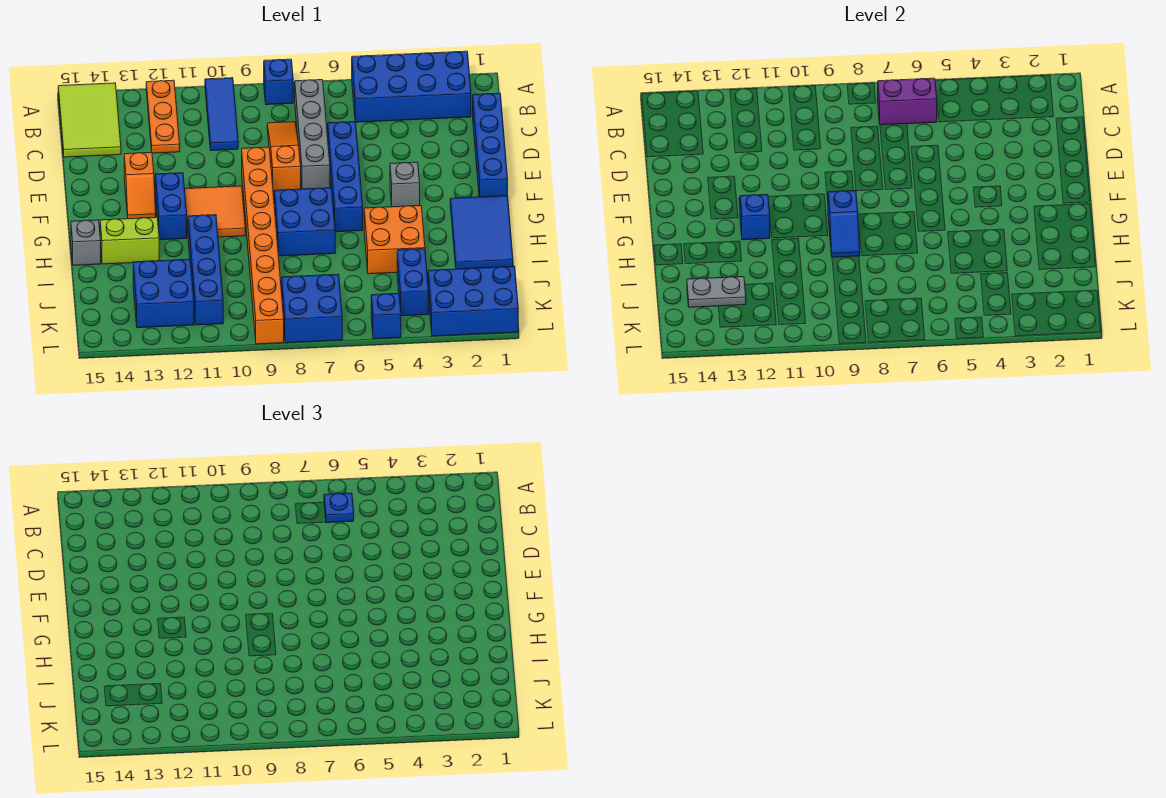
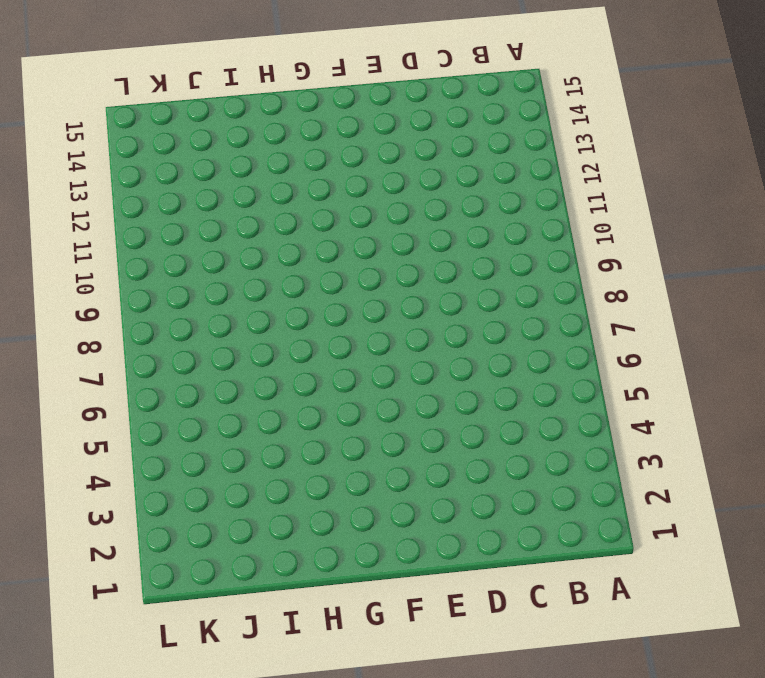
none -> blue brick A2:B5 level 1
none -> blue brick A8 level 1
none -> blue tile A10:C10 level 1
none -> orange plate A12:C12 level 1

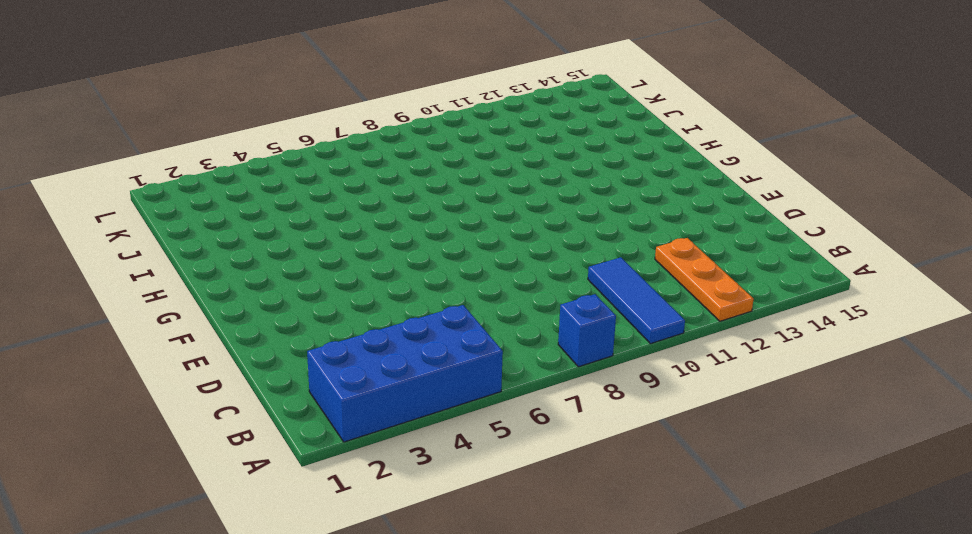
none -> lime tile A14:C15 level 1
none -> grey brick B7:E7 level 1
none -> blue brick C1:F1 level 1
none -> orange slope C8:E8 level 1 top E

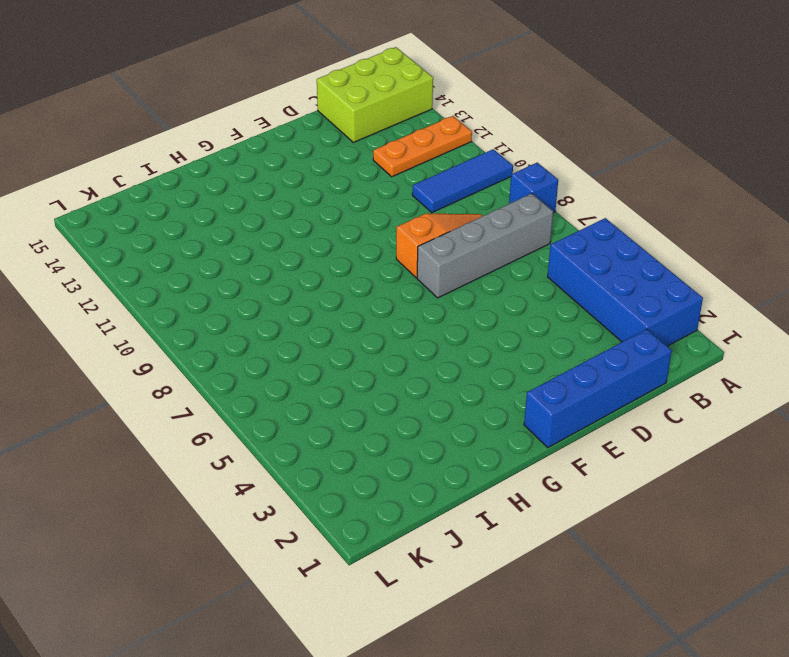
lime brick A14:C15 level 1 -> lime tile A14:C15 level 1
none -> blue brick D6:G6 level 1
none -> orange brick E9:L9 level 1
none -> orange slope E13:F13 level 1 top E
none -> grey brick F4 level 1

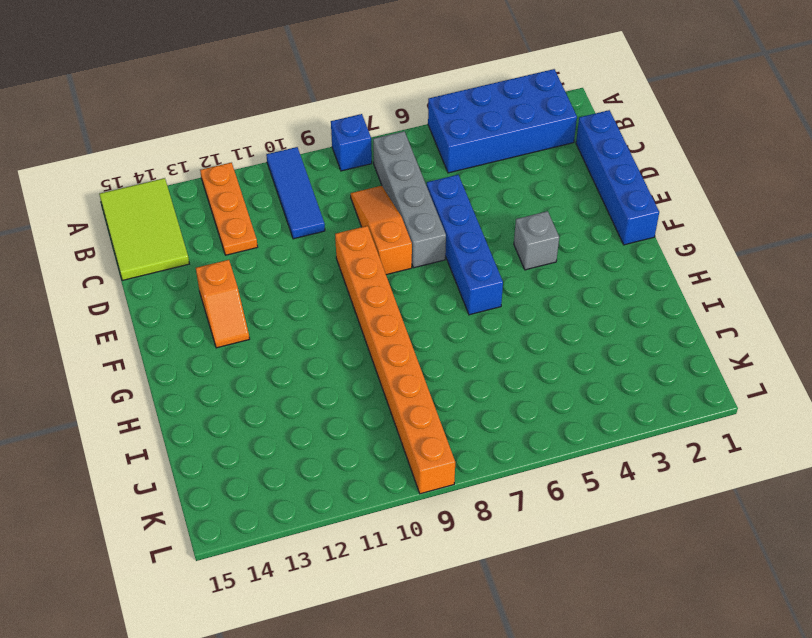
none -> orange tile F10:G11 level 1
none -> blue brick F12:G12 level 1
none -> blue tile G1:I2 level 1
none -> blue brick G7:H8 level 1

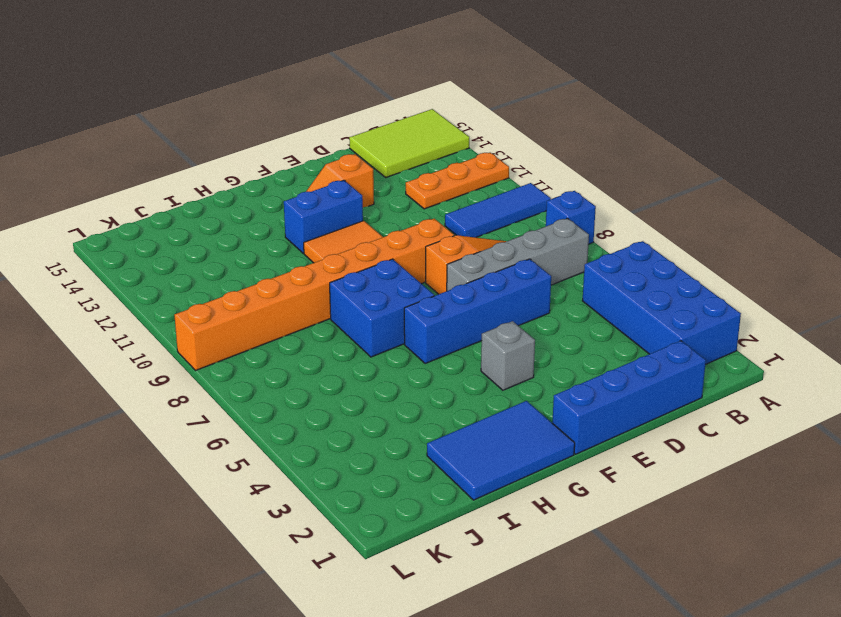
none -> orange brick H4:I5 level 1
none -> blue brick H11:K11 level 1
none -> lime brick H13:H14 level 1
none -> grey brick H15 level 1

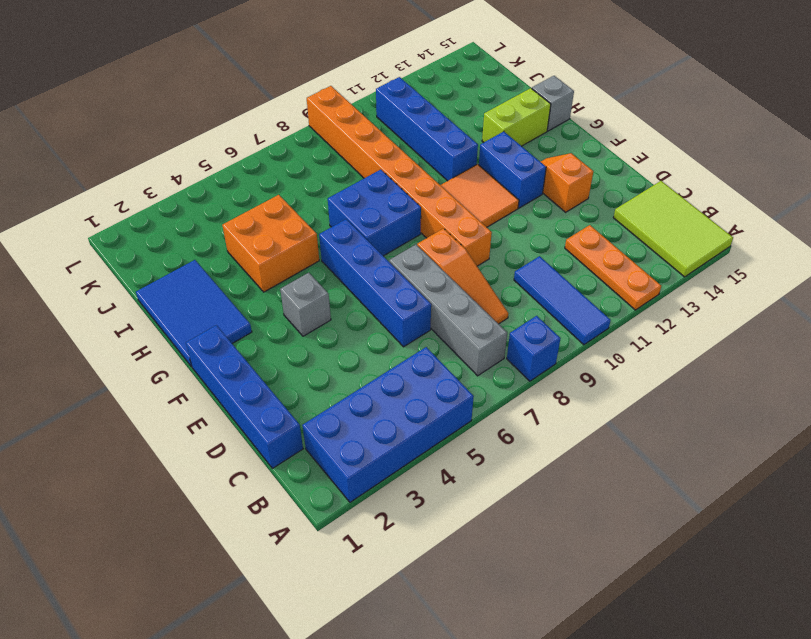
none -> blue brick J4:K4 level 1
none -> blue brick J12:K13 level 1
none -> blue brick K1:L3 level 1
none -> blue brick K7:L8 level 1

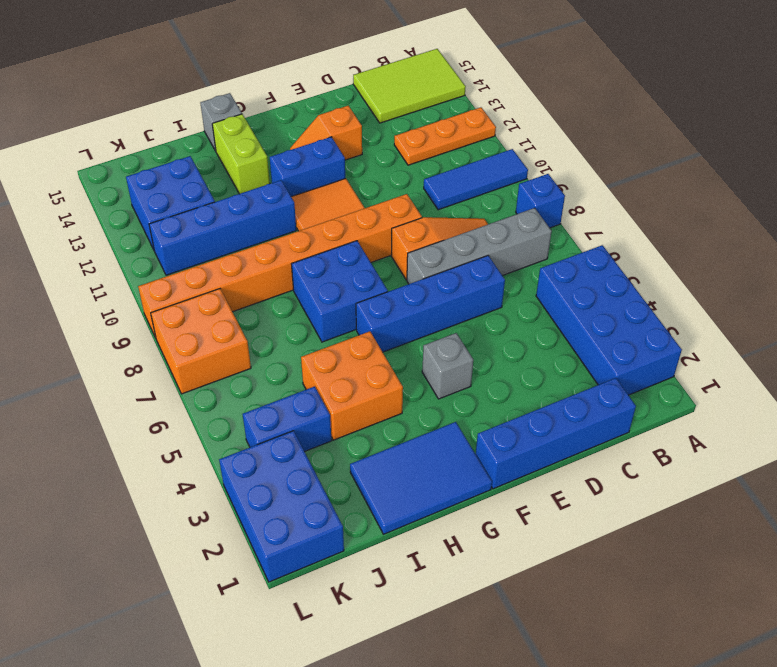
orange brick K7:L8 level 1 -> blue brick K7:L8 level 1
none -> blue brick L5 level 1
none -> purple brick B6:B7 level 2
none -> blue slope G9:H9 level 2 top G
none -> blue brick G12 level 2

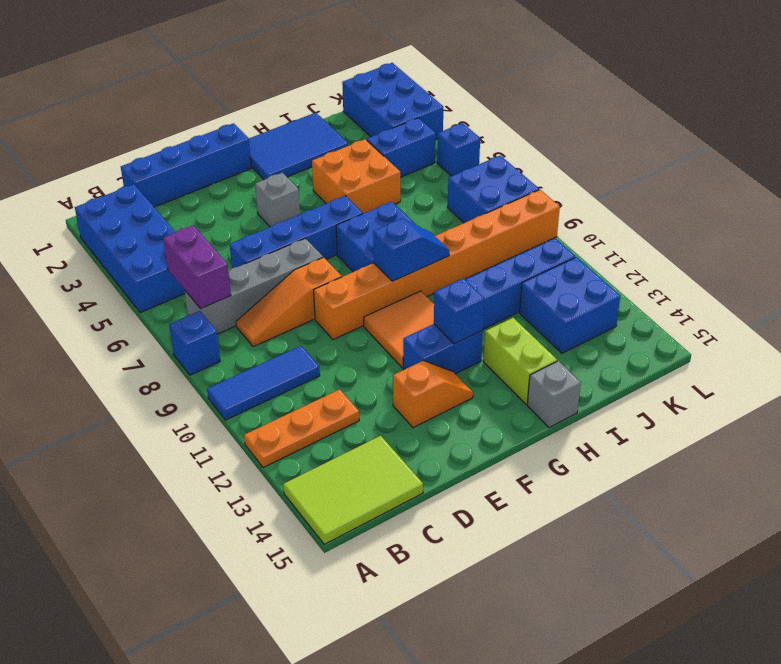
none -> grey plate J13:J14 level 2
none -> blue plate B6 level 3

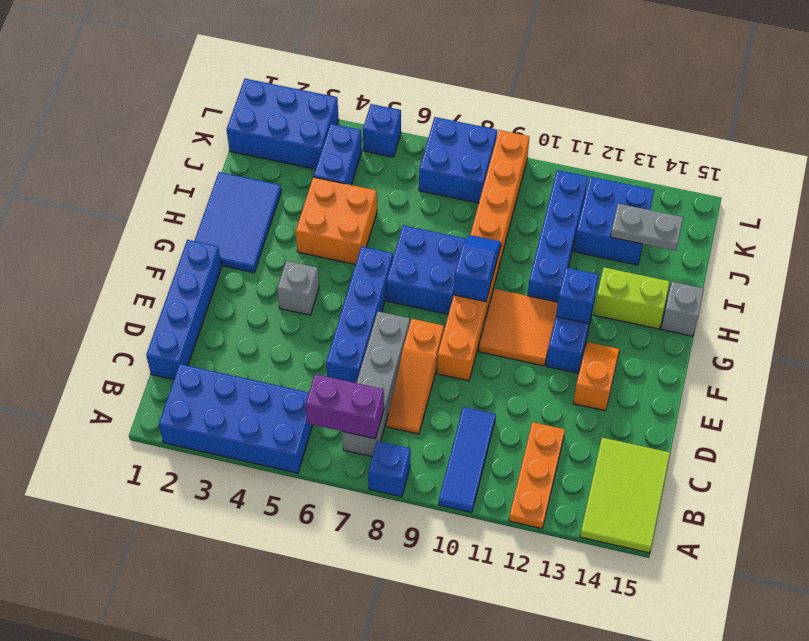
none -> blue plate B6 level 3

